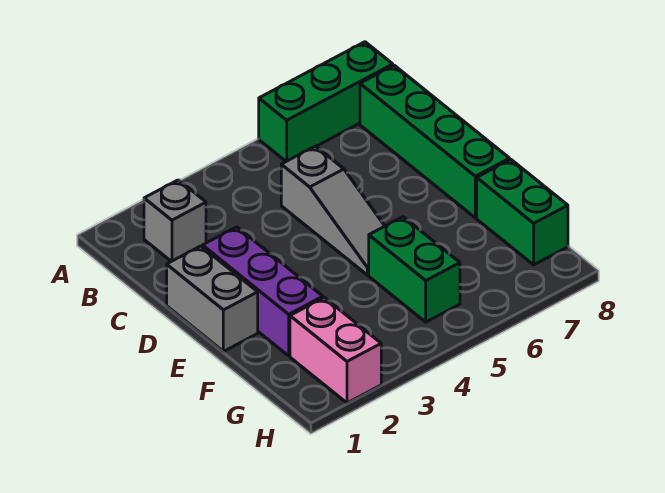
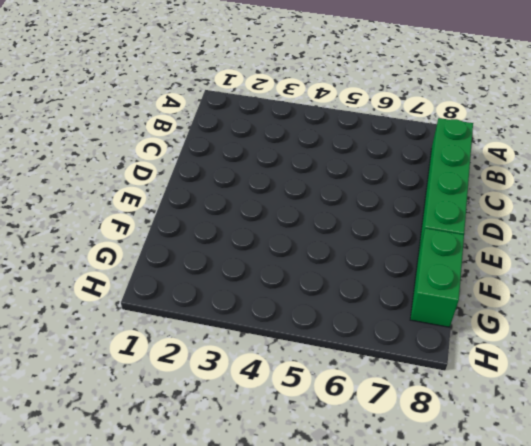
none -> green brick A6:A8 level 1
none -> grey brick B2 level 1

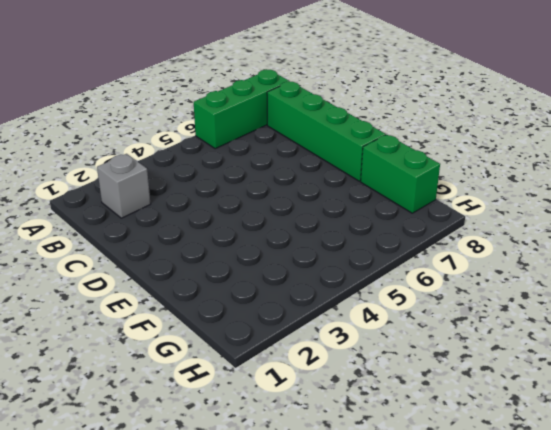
none -> grey slope C5:E5 level 1 top C
none -> grey brick D1:E1 level 1

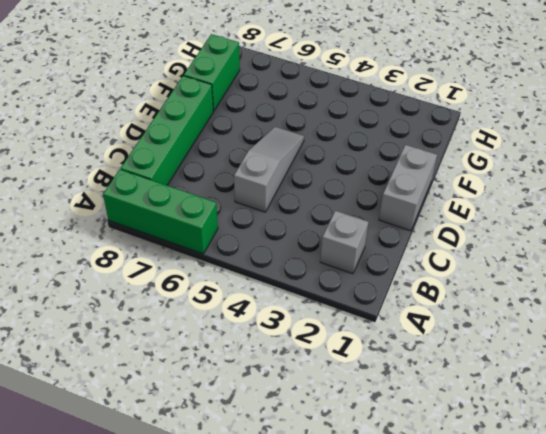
none -> purple brick D2:F2 level 1
none -> green brick F5:G5 level 1

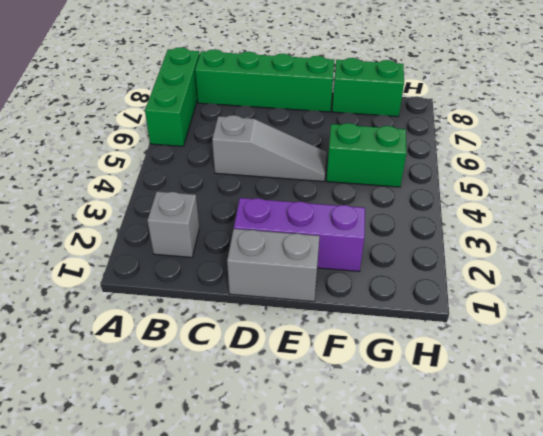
none -> pink brick G2:H2 level 1

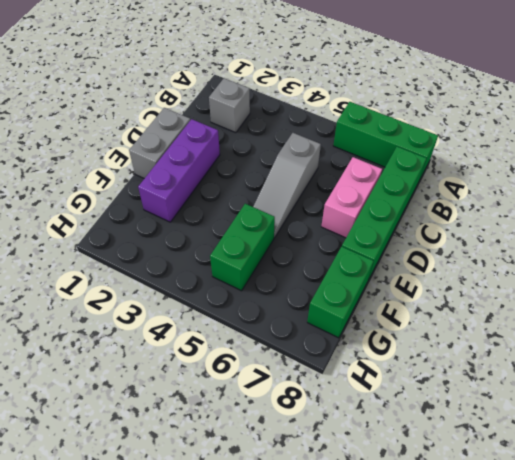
pink brick C7:D7 level 1 -> pink brick G2:H2 level 1

